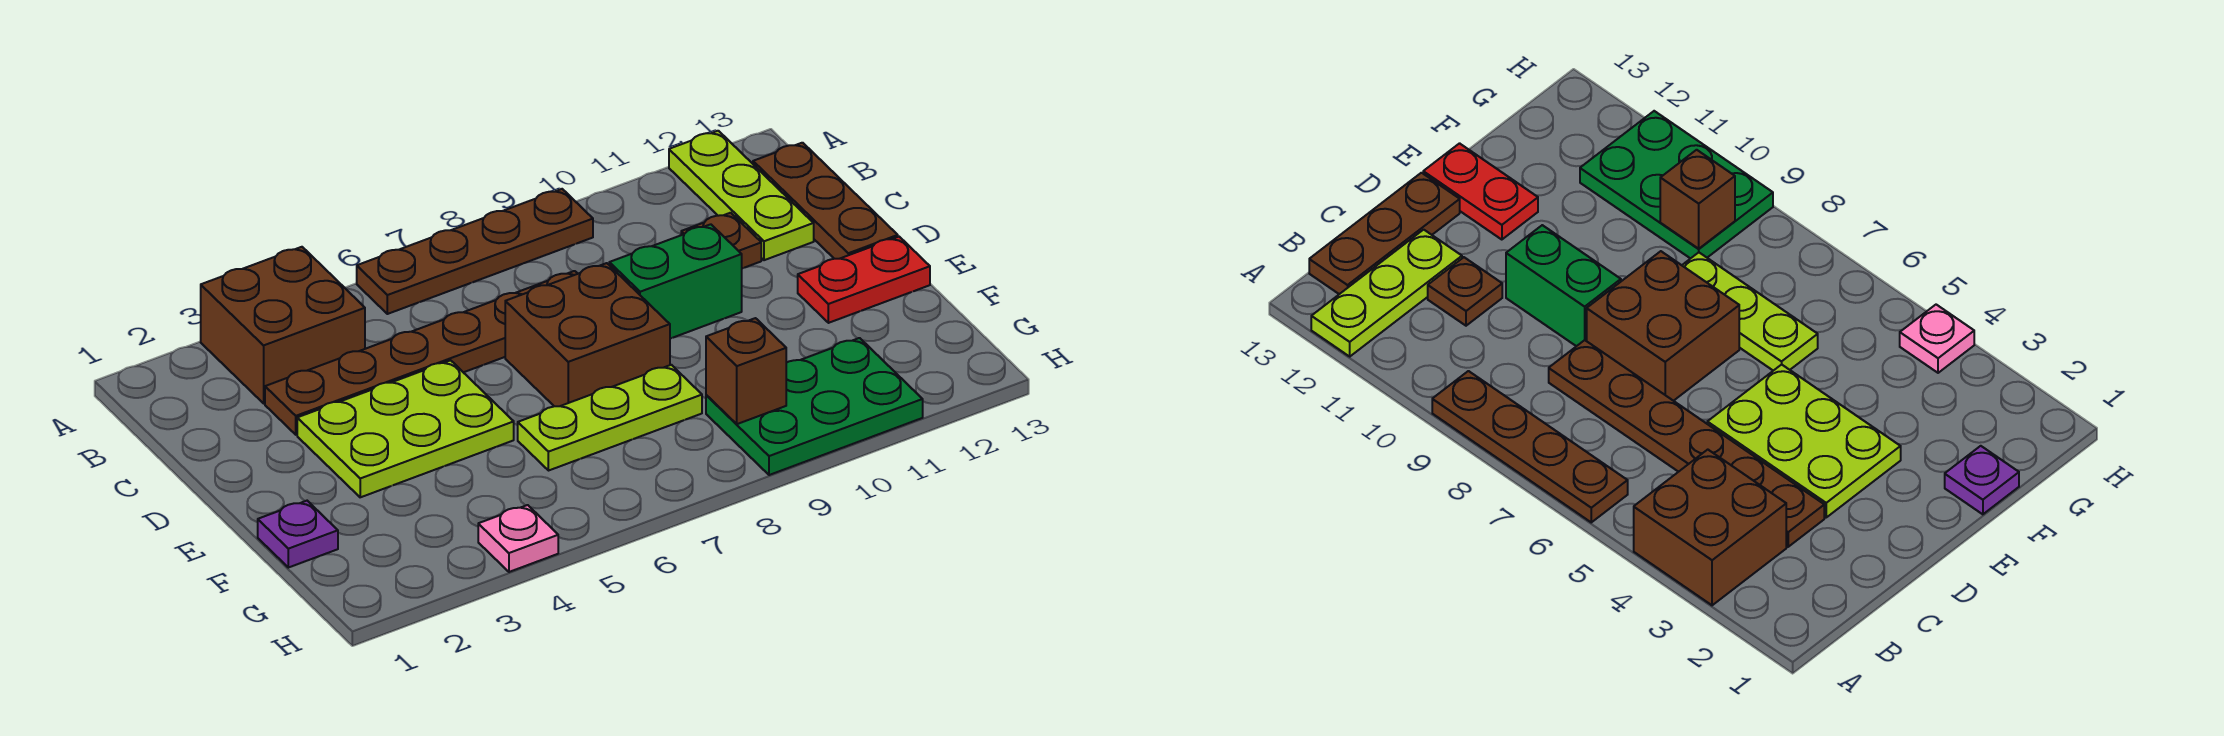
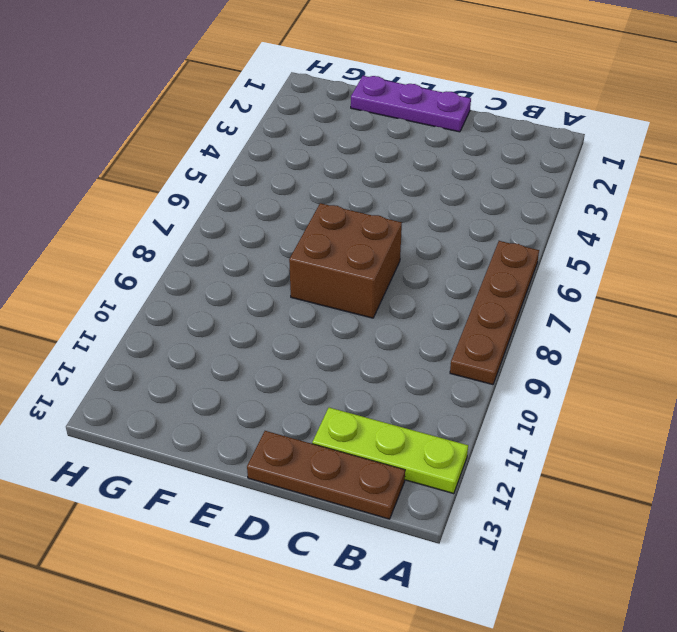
purple plate D1:F1 level 1 -> purple plate F1 level 1
none -> brown brick A3:B4 level 1
none -> brown plate C3:C8 level 1
none -> brown plate C11 level 1

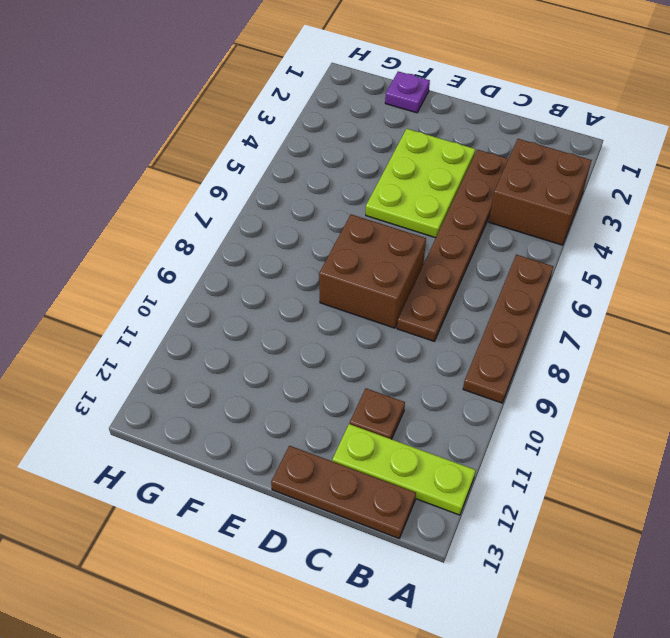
none -> green brick D9:D10 level 1
none -> red plate E12:E13 level 1
none -> lime plate F6:F8 level 1

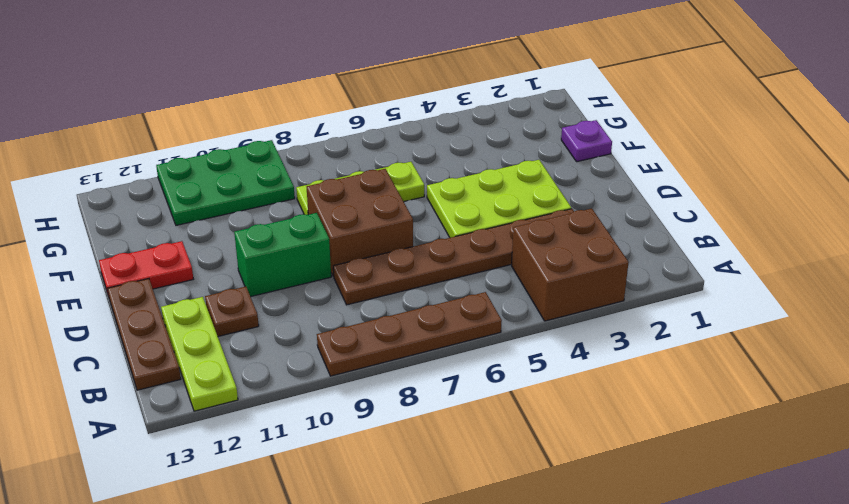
none -> pink plate H4 level 1
none -> brown brick G9 level 2

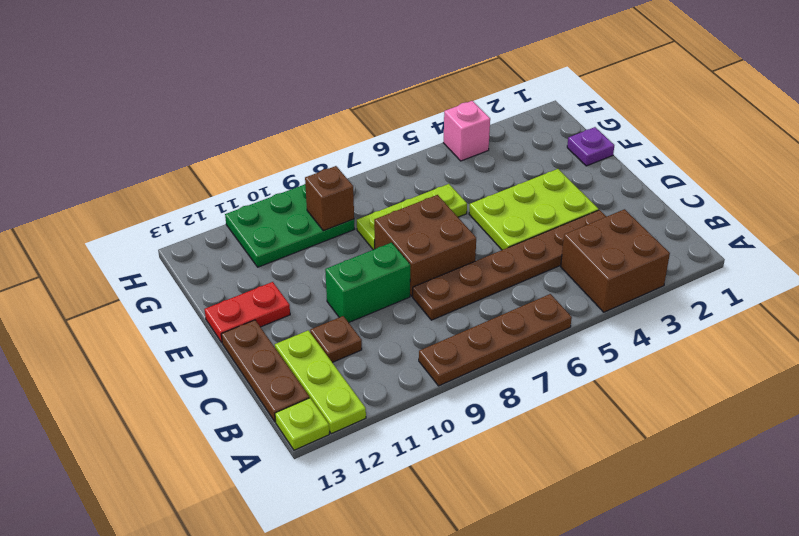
lime plate A13 level 1 -> none
pink brick H4 level 1 -> pink plate H4 level 1

